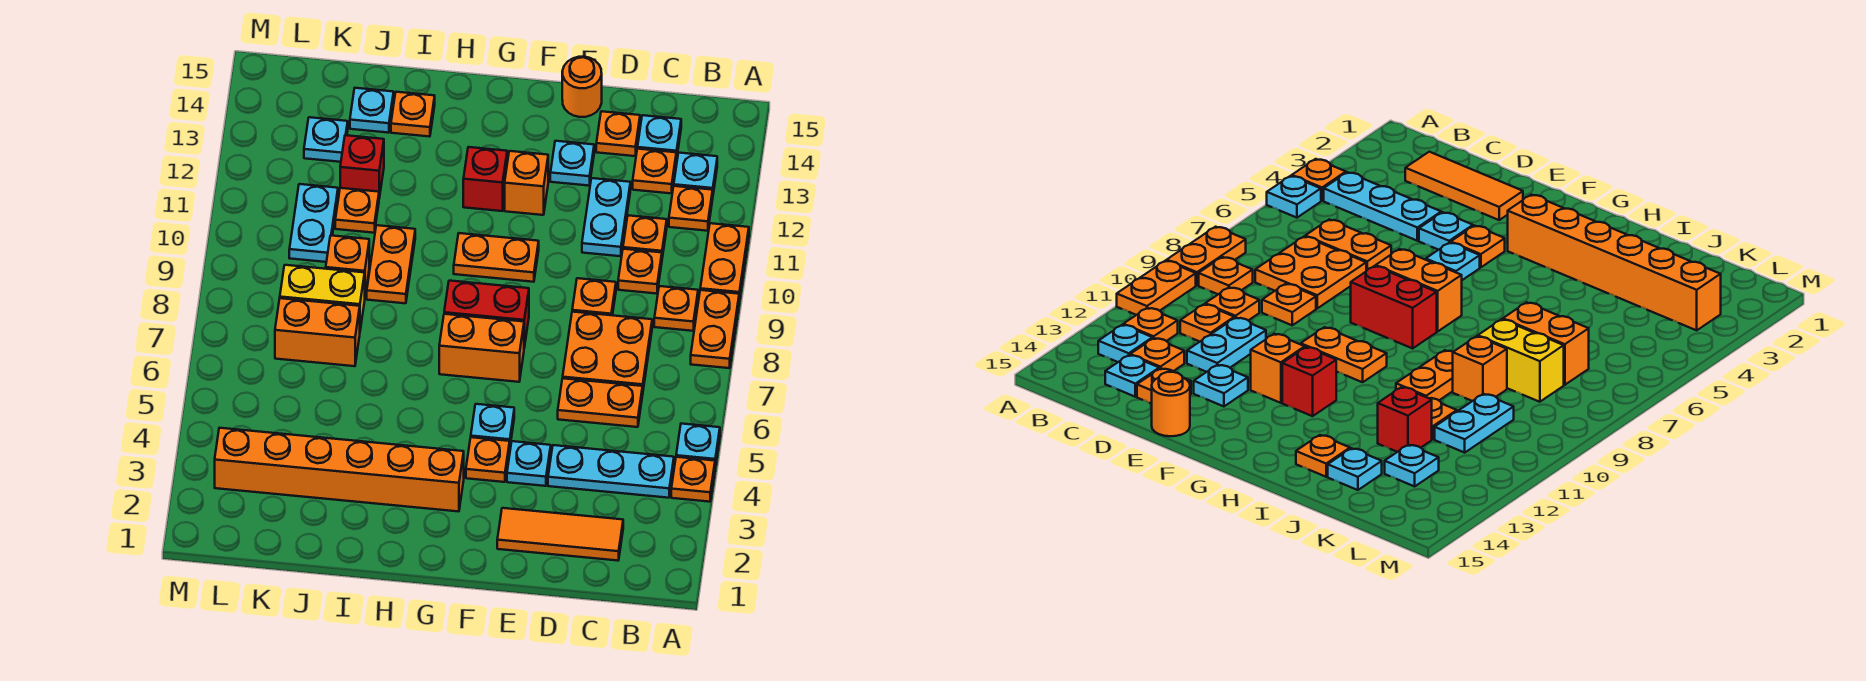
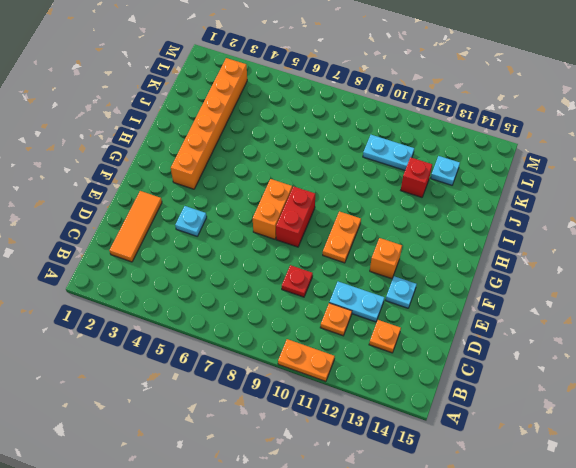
red plate D9 level 1 -> orange plate D9 level 1
none -> orange plate A4 level 1
none -> cyan plate A5 level 1
none -> orange plate A8:A9 level 1
none -> cyan plate B4:D4 level 1

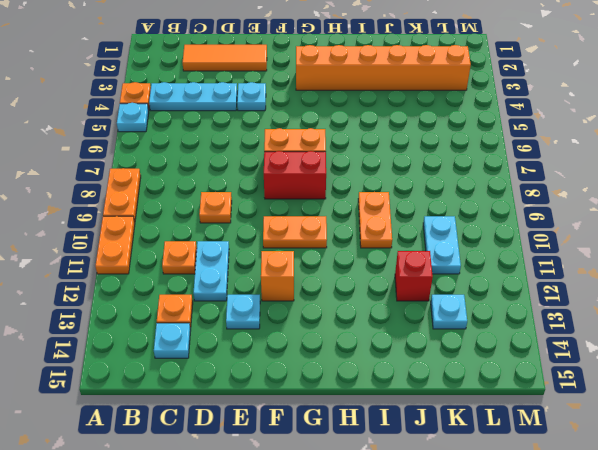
none -> orange plate B9 level 1
none -> orange plate B12 level 1
none -> cyan plate B13 level 1
none -> orange plate C6:D6 level 1

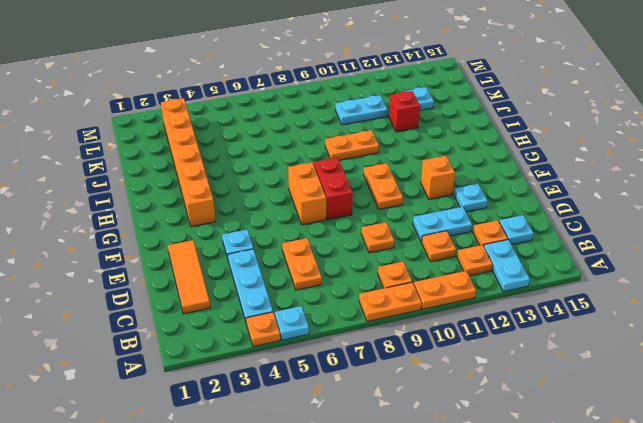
cyan plate A13:B13 level 1 -> cyan plate B13 level 1
none -> orange plate C7:D8 level 1
none -> orange plate C10 level 1
none -> orange plate D14 level 1
none -> orange round brick E15 level 1

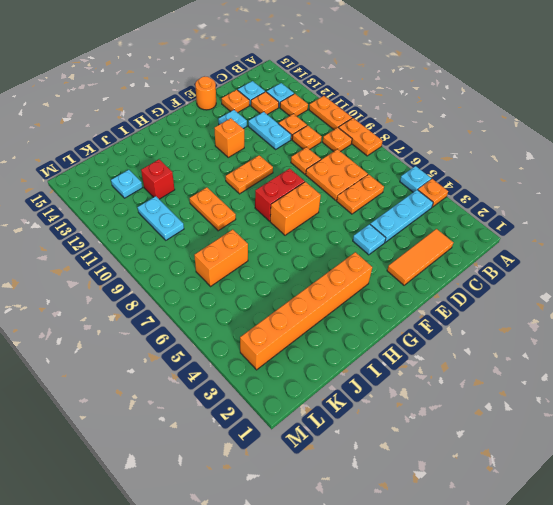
none -> orange plate F4 level 1
none -> cyan plate F5 level 1
none -> red brick G12 level 1
none -> orange plate I14 level 1

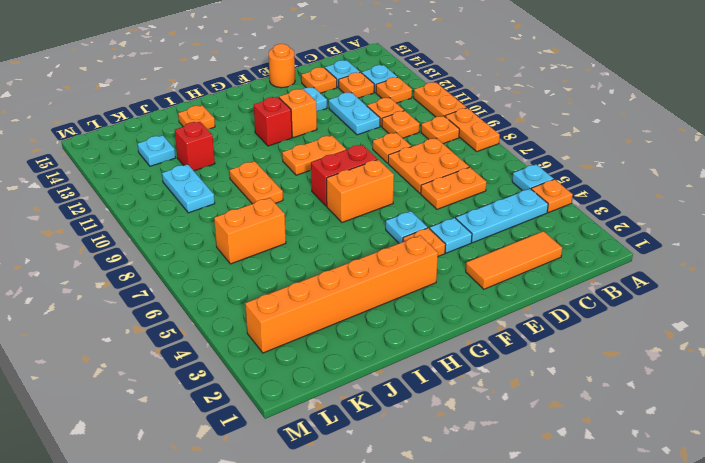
none -> yellow brick J8:K8 level 1
none -> orange brick J9 level 1
none -> orange plate J11 level 1
none -> cyan plate J14 level 1

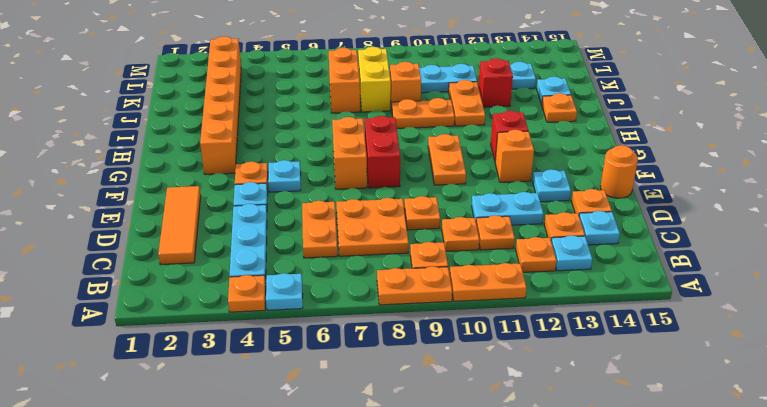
orange plate I11:J11 level 1 -> orange plate J11 level 1

